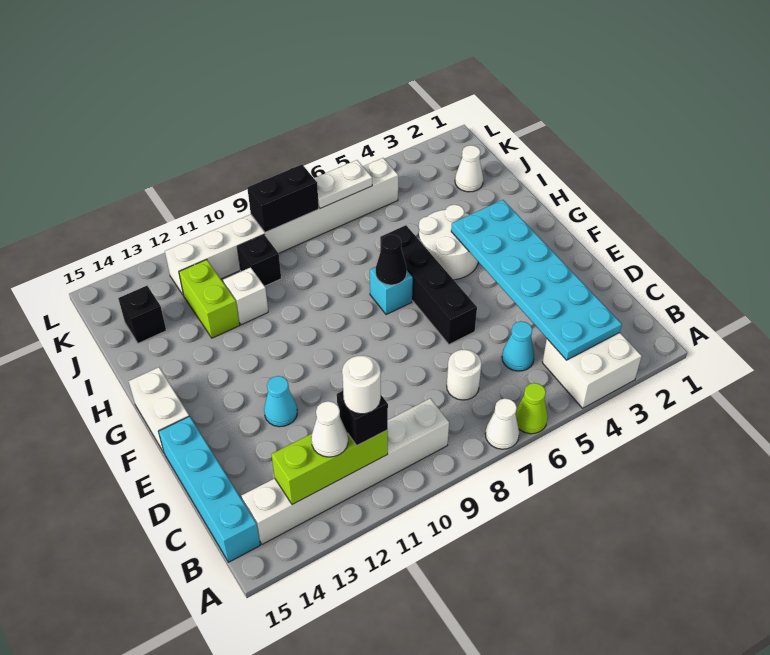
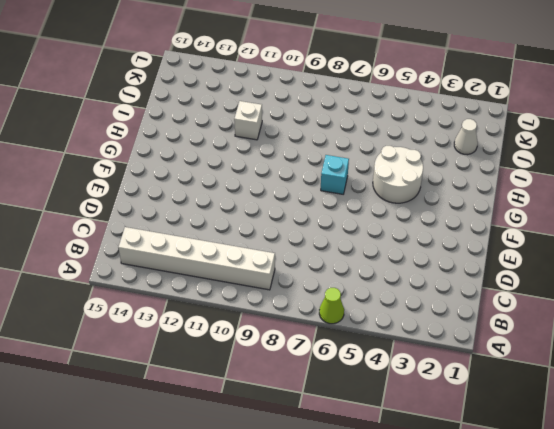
none -> white brick A3:B4 level 1
none -> white cone A7 level 1
none -> cyan brick B15:E15 level 1

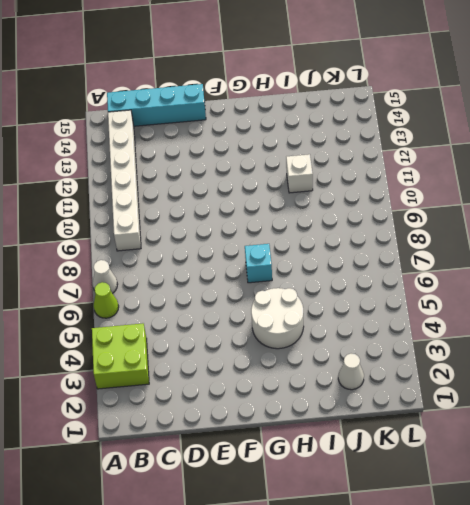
lime brick A3:B4 level 1 -> white brick A3:B4 level 1
none -> cyan cone C5 level 1
none -> white round brick C7 level 1
none -> black brick E6:H6 level 1

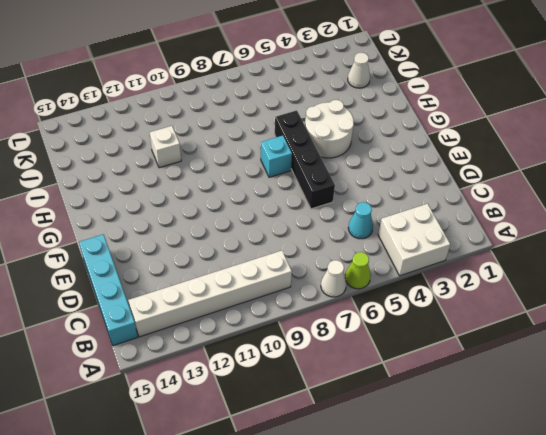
none -> white round brick C7 level 1
none -> cyan cone E12 level 1
none -> white brick F15:G15 level 1

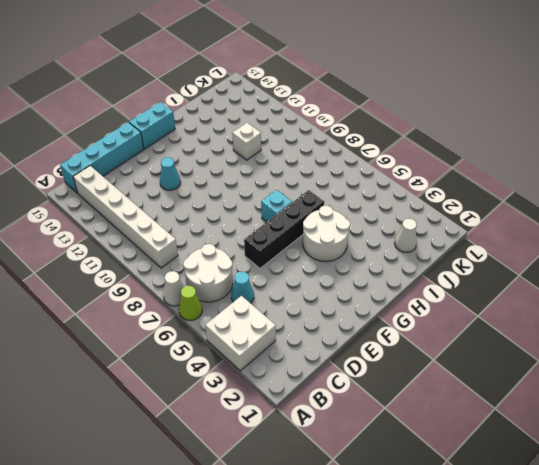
white round brick B6:C7 level 1 -> white round brick C7 level 1
cyan brick F15:G15 level 1 -> white brick F15:G15 level 1
none -> lime brick I12:J12 level 1
none -> black brick J10 level 1
none -> black brick J14 level 1

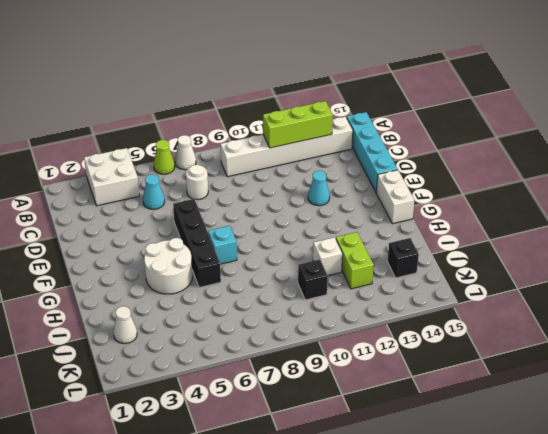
none -> white brick K5:K12 level 1
none -> cyan plate B3:G4 level 2
none -> black cone G7 level 2

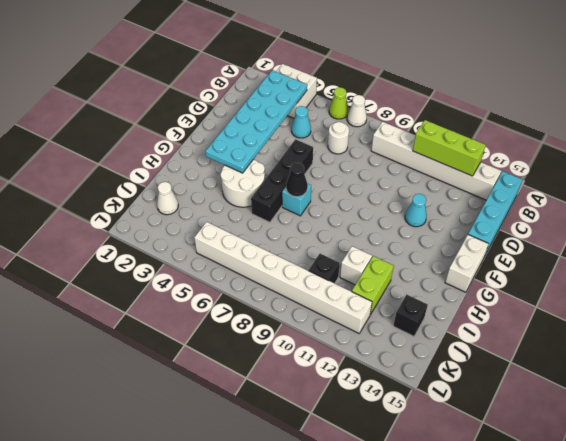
none -> white plate K6:K7 level 2
none -> black brick K8:K9 level 2
none -> black brick B11 level 3

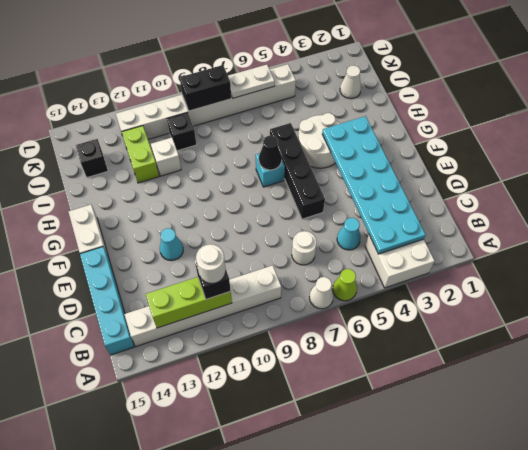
none -> white cone B12 level 3

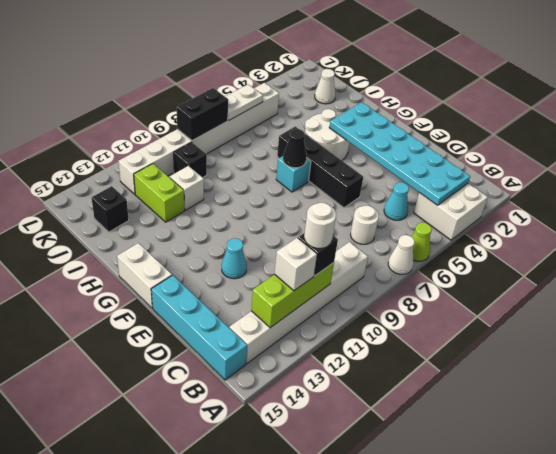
white brick B12 level 3 -> white cone B12 level 3

